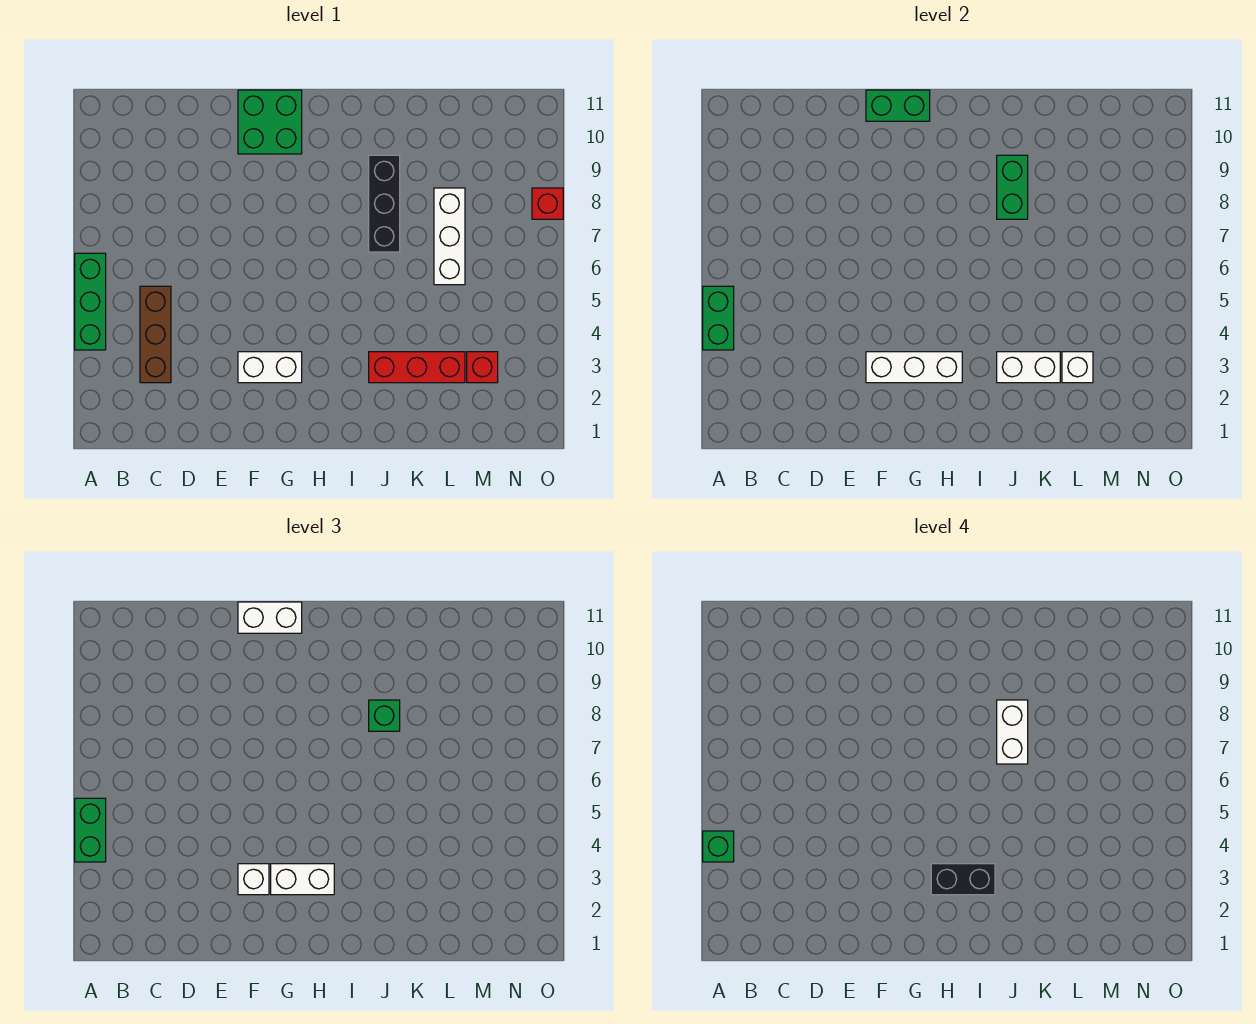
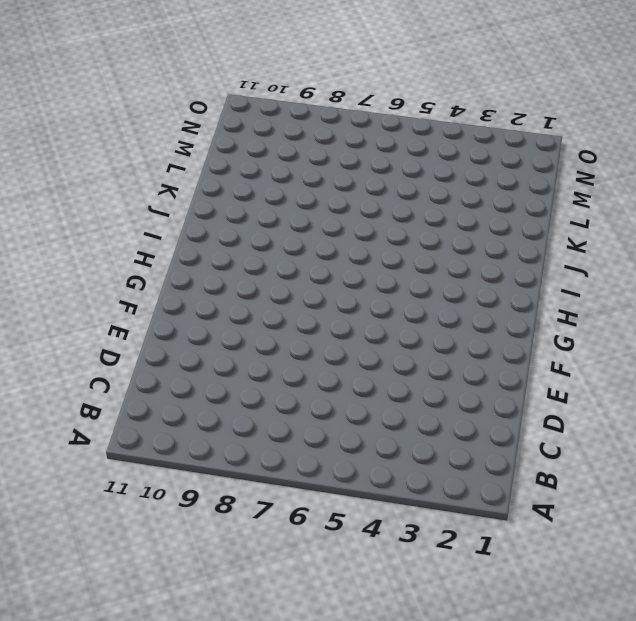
none -> green brick A4:A6 level 1
none -> brown brick C3:C5 level 1
none -> white brick F3:G3 level 1

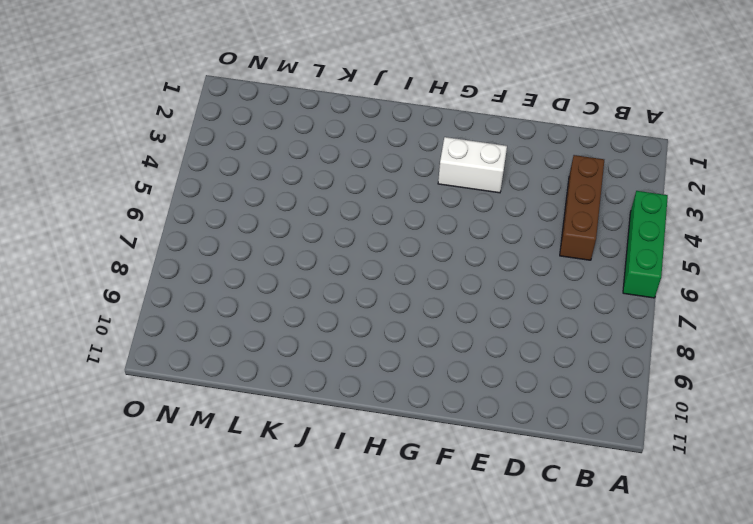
none -> green brick F10:G11 level 1
none -> red brick J3:L3 level 1
none -> black brick J7:J9 level 1

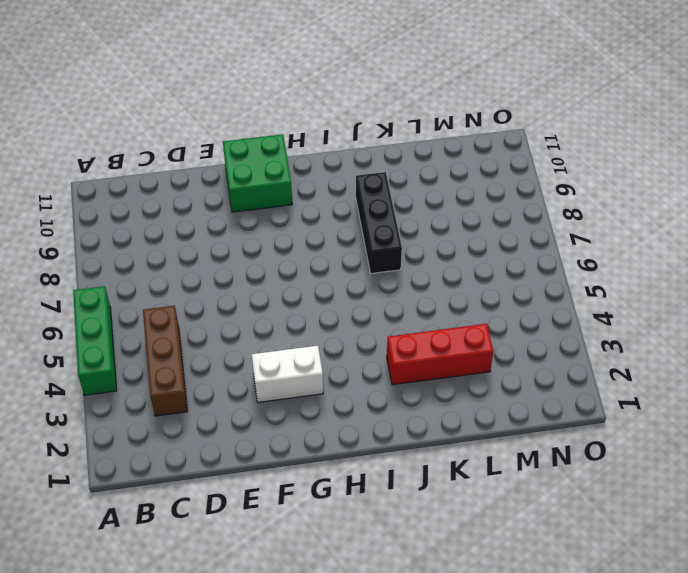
none -> white brick L6:L8 level 1
none -> red brick M3 level 1
none -> red brick O8 level 1

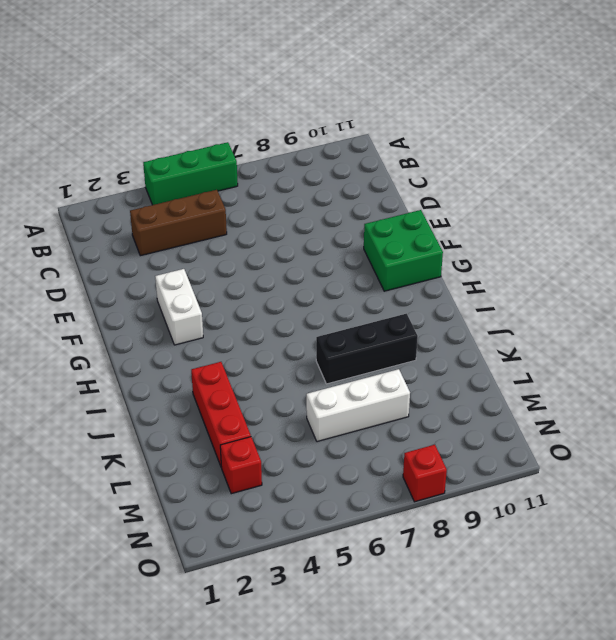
none -> green brick A4:A5 level 2
none -> white brick F3:H3 level 2
none -> green brick F11:G11 level 2

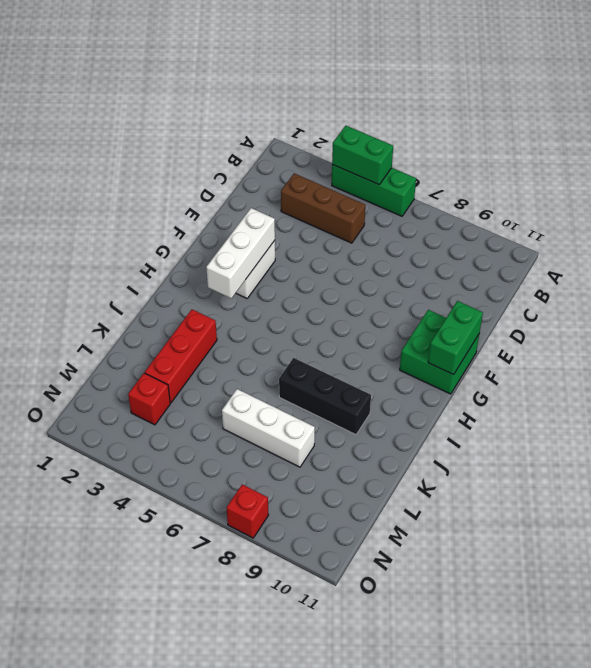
none -> white brick J3:K3 level 2
none -> green brick J8:J9 level 2
none -> white brick L3 level 2

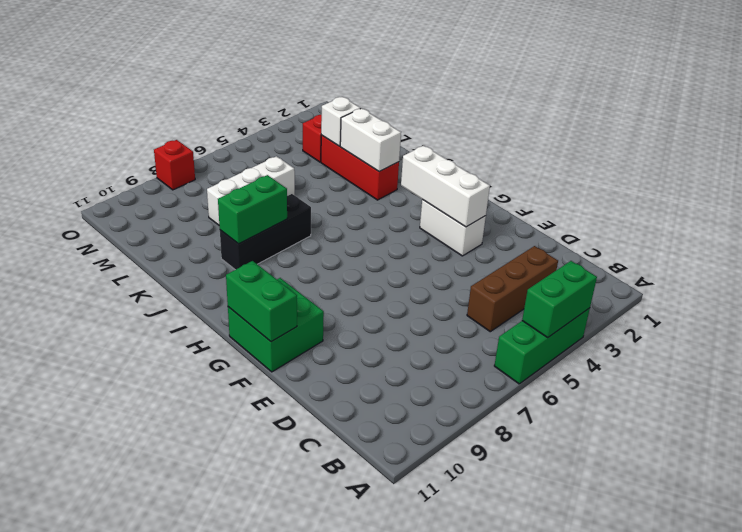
none -> green brick A4:A5 level 3
none -> white brick F3 level 3
none -> white brick F11:G11 level 3

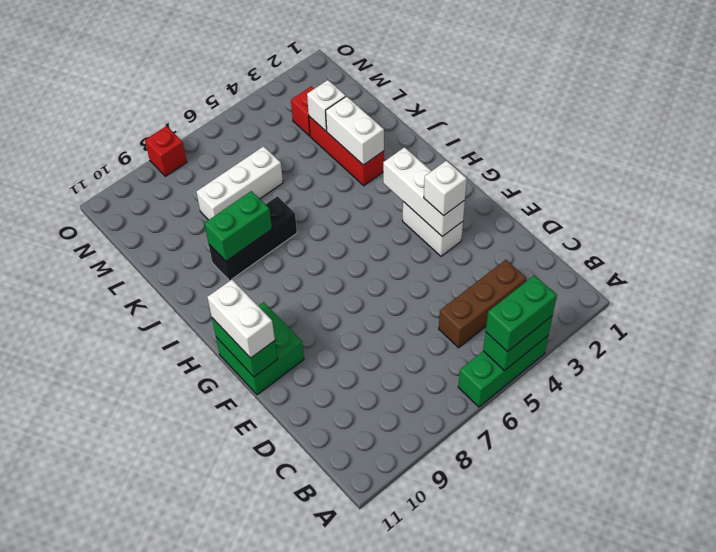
none -> white brick G3:H3 level 3
none -> green brick J8 level 3
none -> green brick A4 level 4

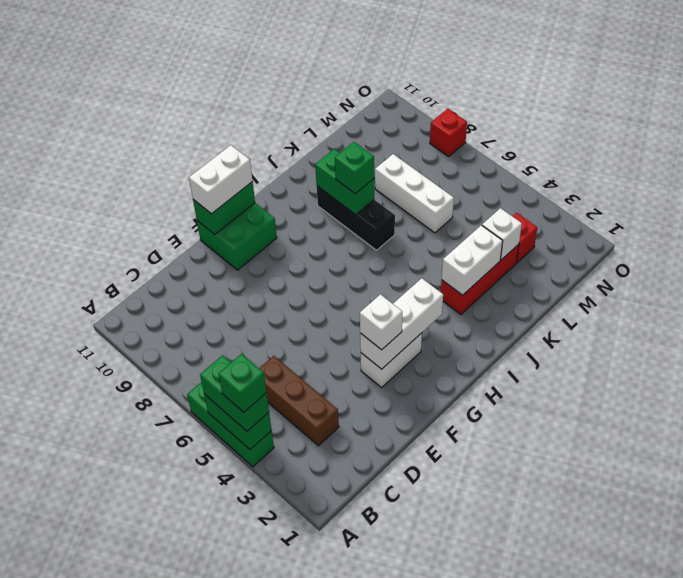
none -> white brick G3:H3 level 3
none -> black brick H3:I3 level 4
none -> white brick J7:J8 level 4

